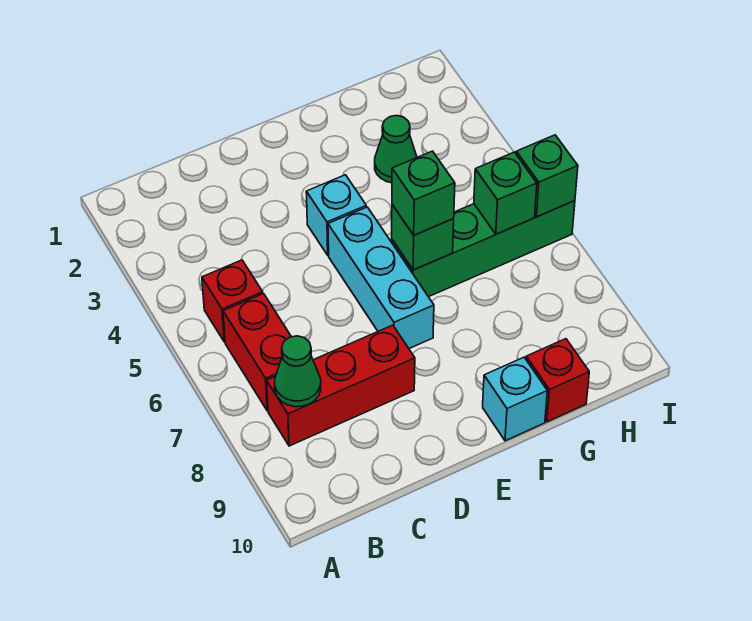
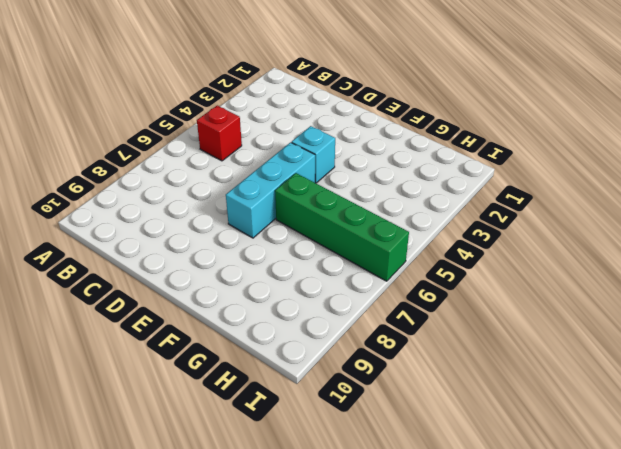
none -> red brick B6:B7 level 1
none -> red brick B8:D8 level 1
none -> cyan brick F10 level 1

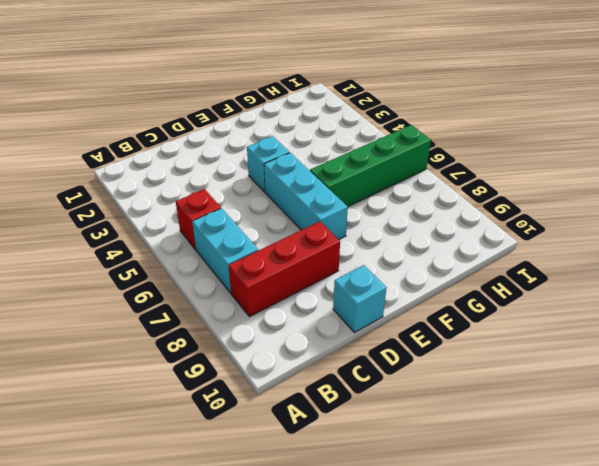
cyan brick B6:B7 level 1 -> red brick B6:B7 level 1
cyan brick D10 level 1 -> cyan brick F10 level 1
none -> green cone G3 level 1
none -> red brick G10 level 1
none -> green cone B8 level 2

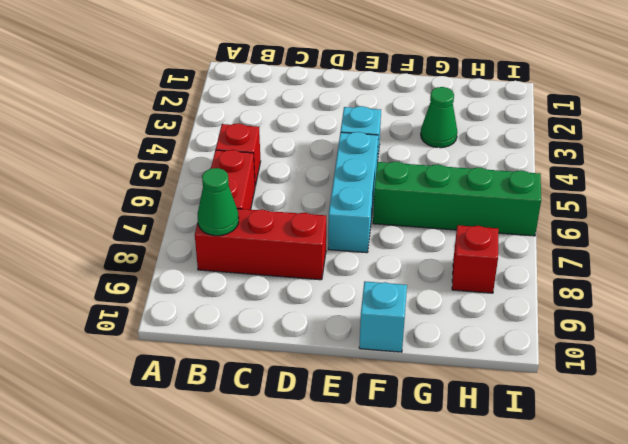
red brick H8 level 1 -> red brick G10 level 1
none -> green brick F6 level 2
none -> green brick H6 level 2
none -> green brick I6 level 2

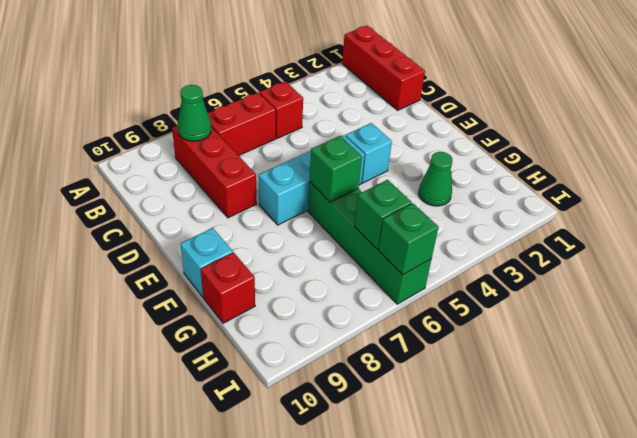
red brick A1:C1 level 1 -> none
none -> green brick F6 level 3

